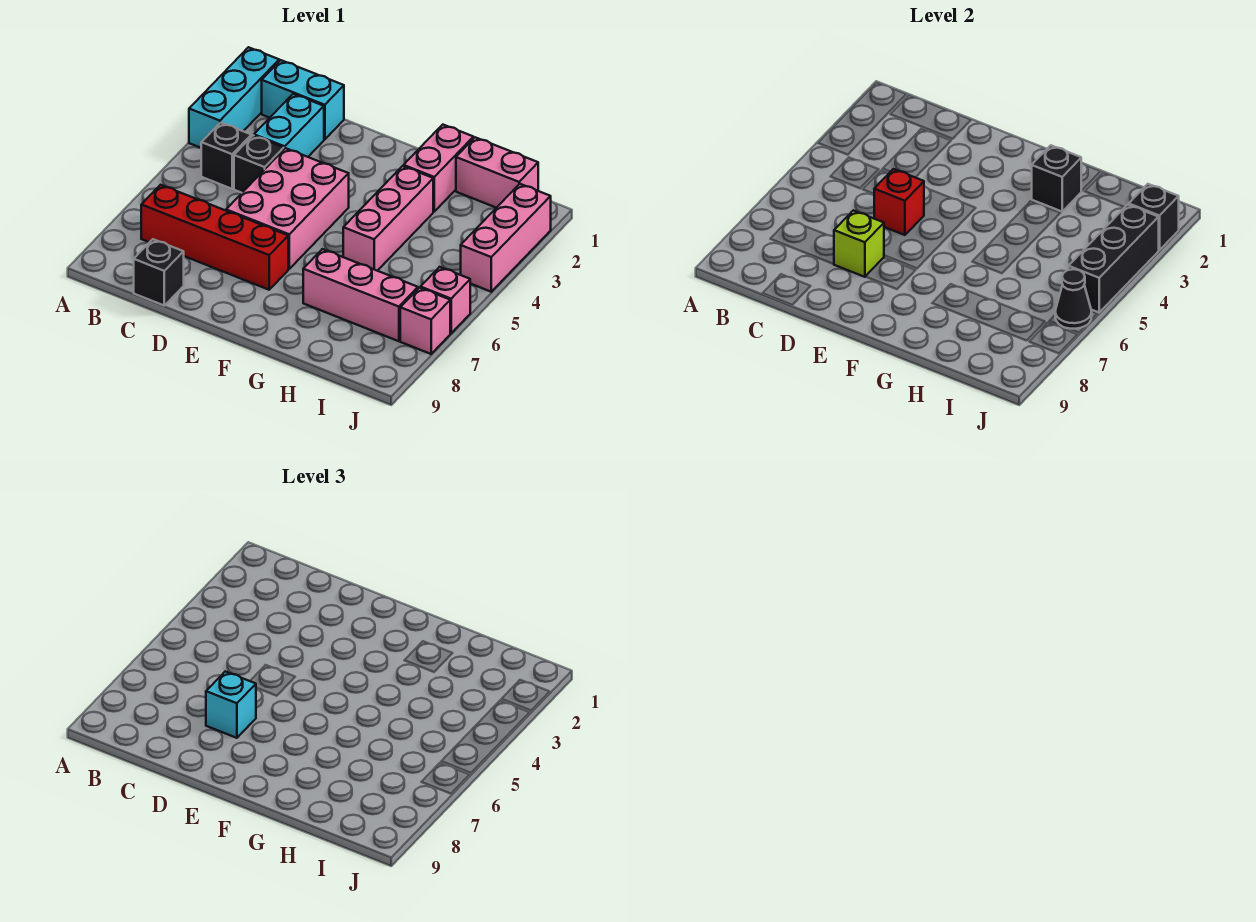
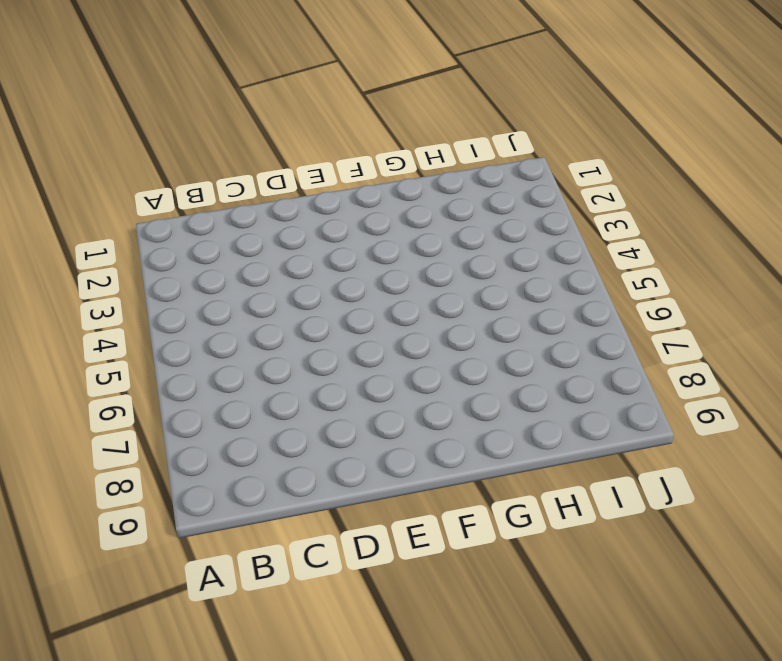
none -> cyan brick A1:A3 level 1
none -> cyan brick B1:C1 level 1
none -> black brick B4 level 1

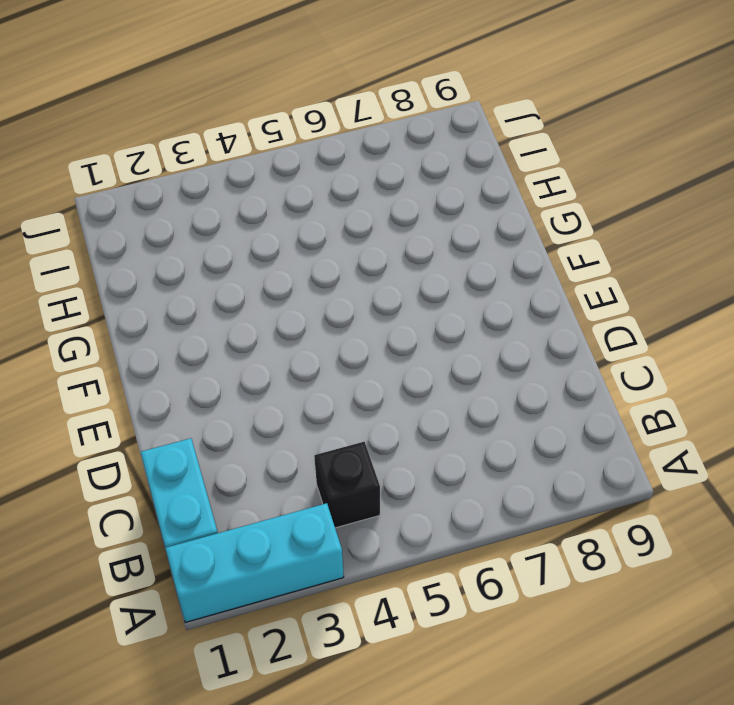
none -> red brick B7:E7 level 1
none -> cyan brick C2:C3 level 1
none -> black brick C4 level 1

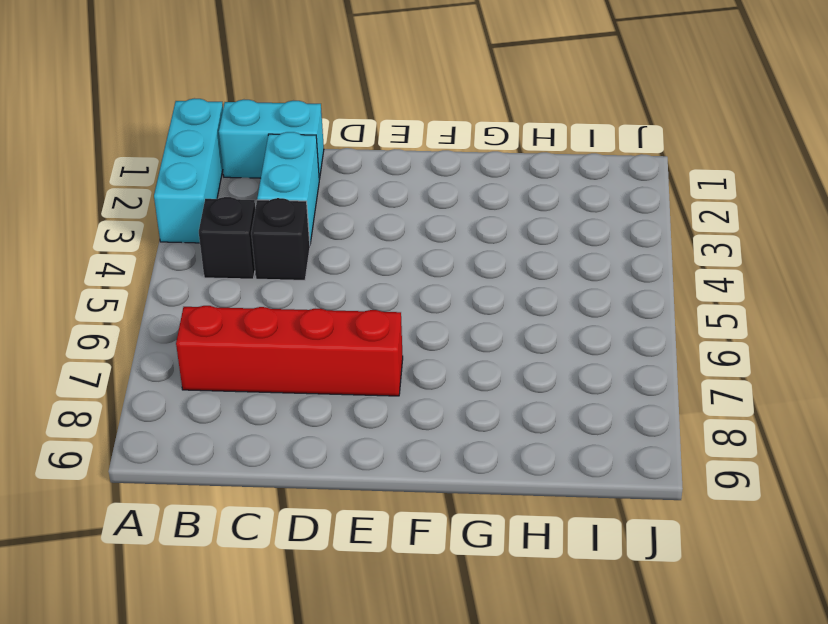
none -> black brick C9 level 1
none -> pink brick D4:E6 level 1
none -> pink brick G1:G2 level 1

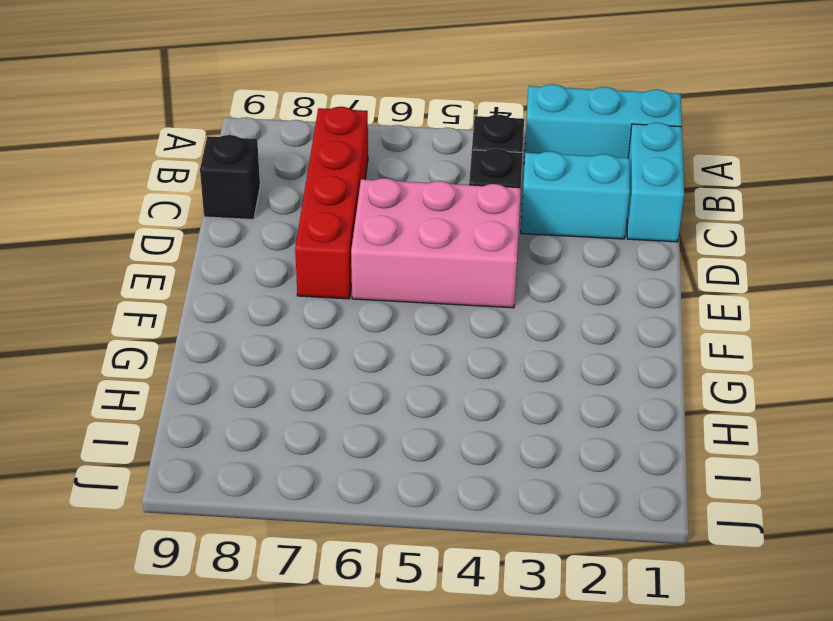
none -> pink brick G1:G2 level 1
none -> pink brick G3:G5 level 1
none -> pink brick G7:I7 level 1

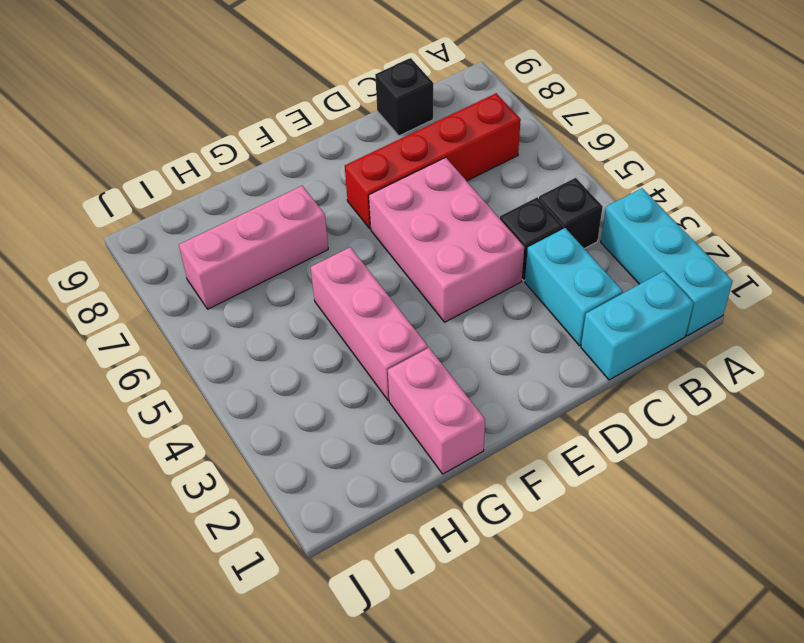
none -> pink brick H1:I1 level 1
none -> pink brick J2:J4 level 1
none -> pink brick J6 level 1

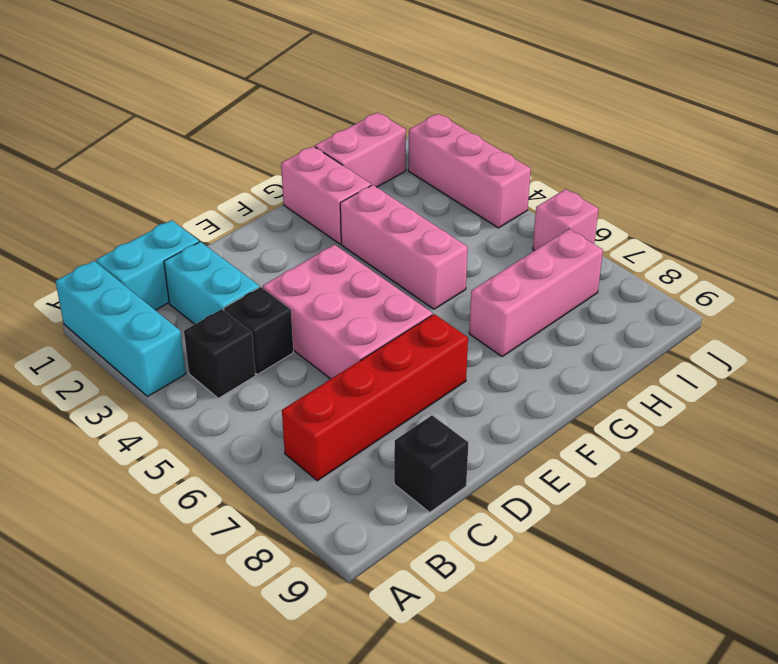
none -> pink brick J7 level 1
none -> red brick D5 level 2
none -> lime brick D7 level 2

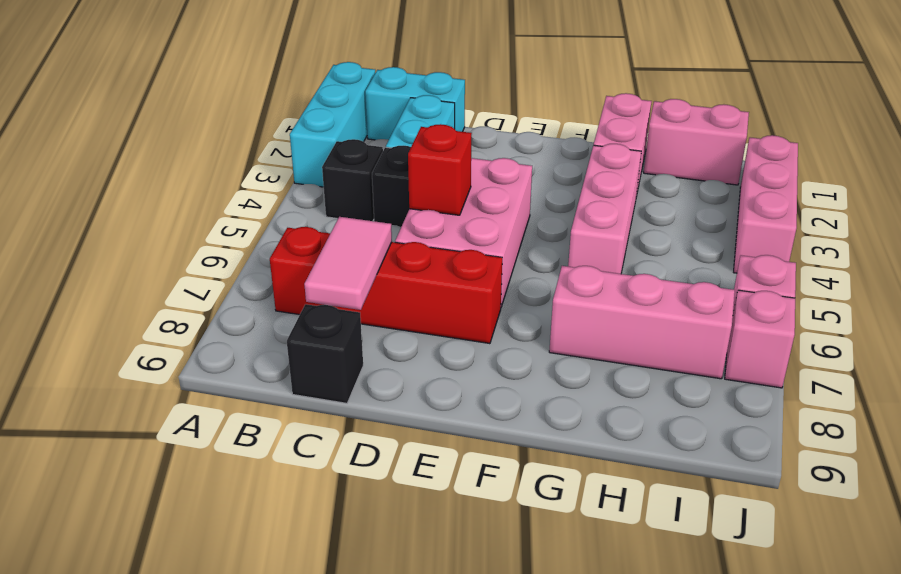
pink tile C7:C8 level 2 -> none
none -> lime brick D7 level 2
none -> black brick G2 level 2
none -> black brick J2 level 2

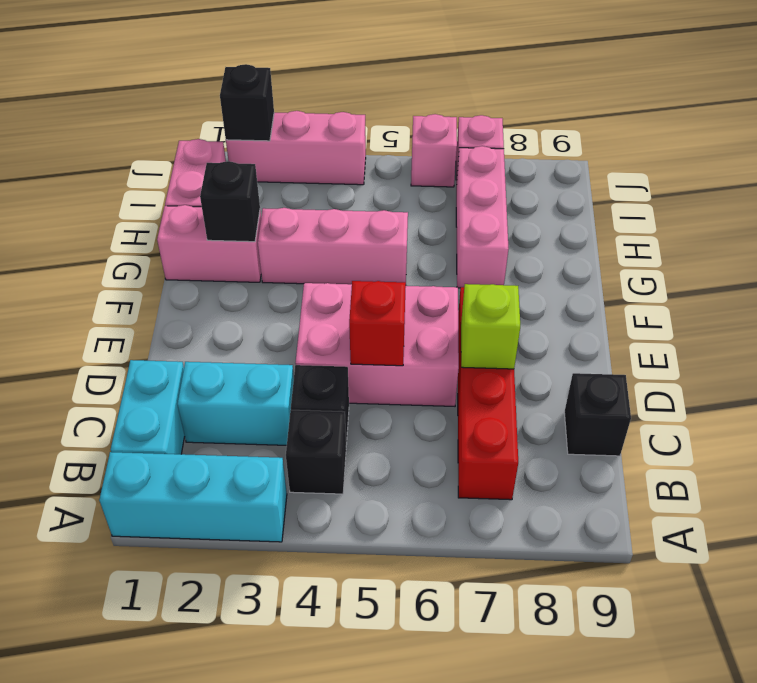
none -> black brick J3:J5 level 2
none -> black cone J6 level 2
none -> cyan brick D7 level 3

